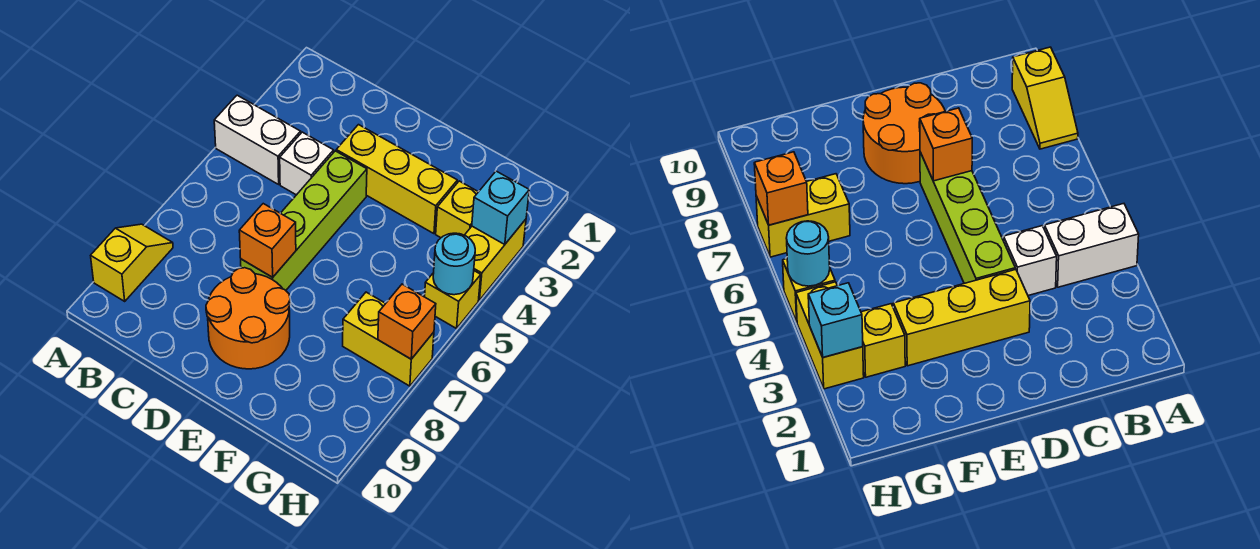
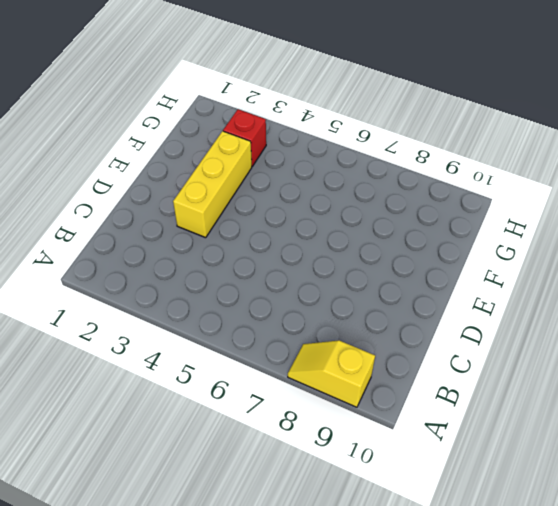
red brick G3 level 1 -> yellow brick G3 level 1
none -> white brick A4:B4 level 1
none -> white brick C4 level 1
none -> lime brick D4:D7 level 1

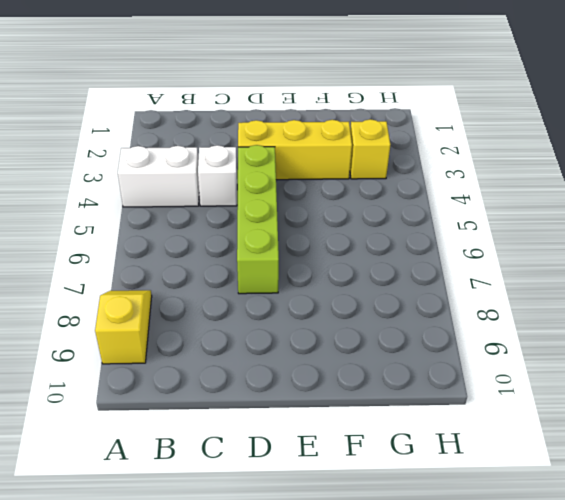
none -> orange round brick D8:E9 level 1
none -> yellow brick G7:H7 level 1
none -> yellow brick H3:H4 level 1

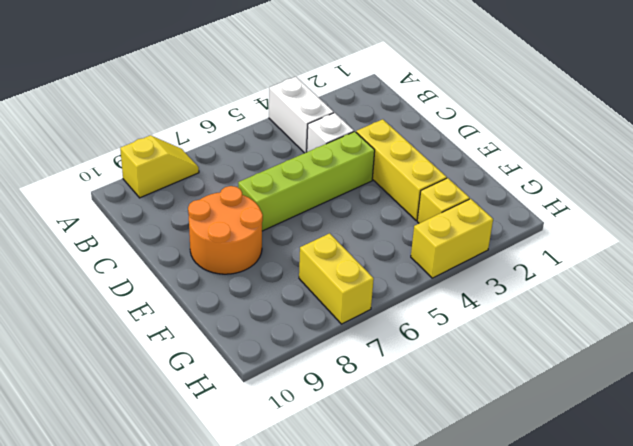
none -> yellow brick H5 level 1
none -> orange brick D7 level 2
none -> cyan brick H3 level 2

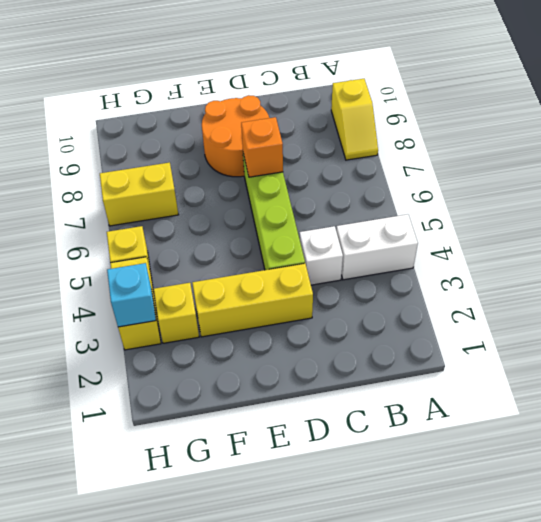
none -> cyan round brick H5 level 2
none -> orange brick H7 level 2

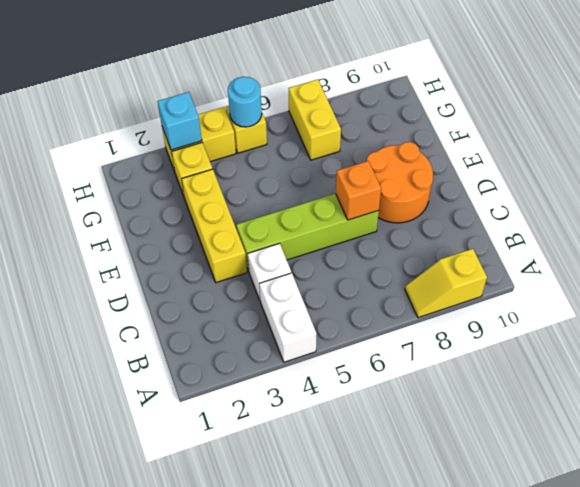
none -> orange brick H7 level 2

